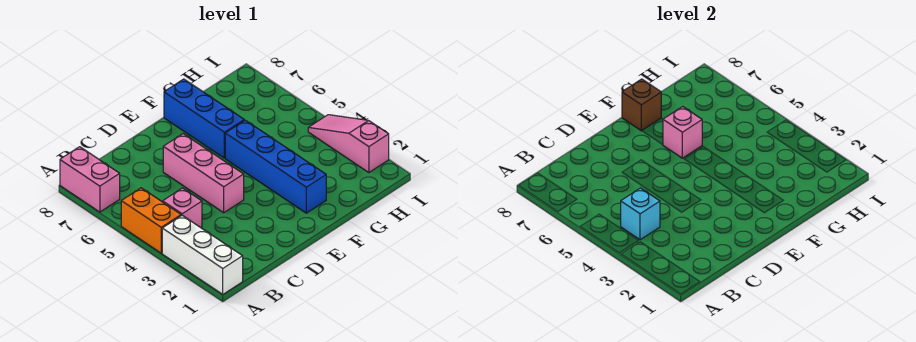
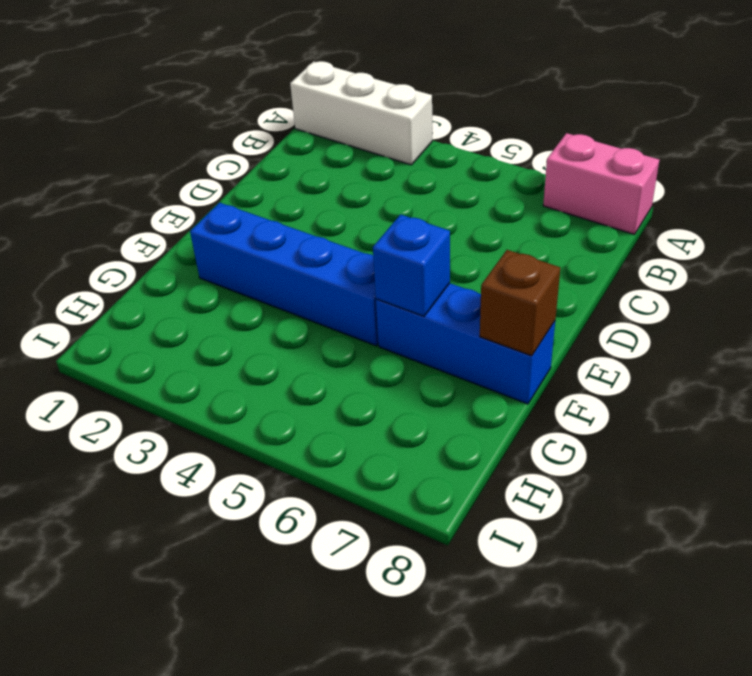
blue brick F6 level 2 -> pink brick F6 level 2
none -> orange brick A4:A5 level 1
none -> pink brick B4 level 1

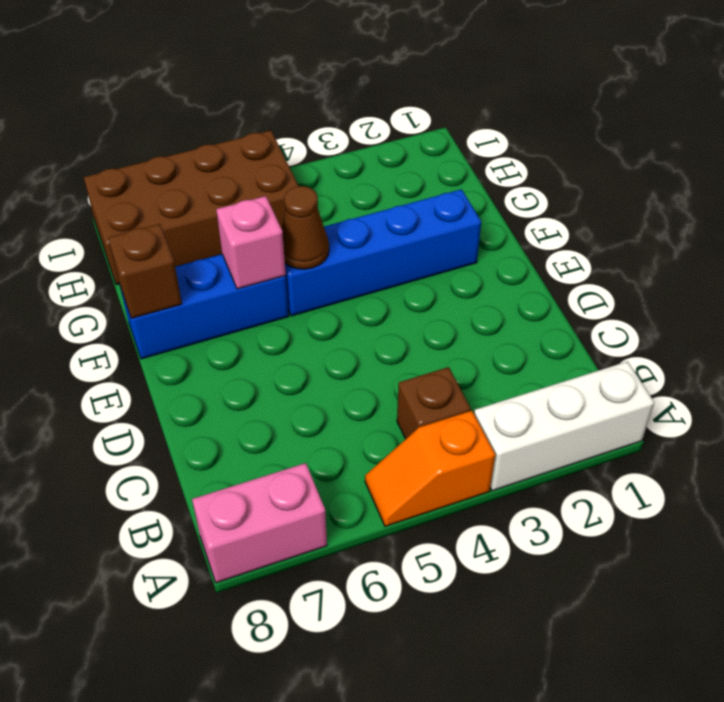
orange slope A4:A5 level 1 top 4 -> orange brick A4:A5 level 1
brown brick B4 level 1 -> pink brick B4 level 1
brown cone F5 level 2 -> none
brown brick H5:I8 level 1 -> none
none -> pink brick D4:D6 level 1
none -> pink slope I2:I4 level 1 top 2

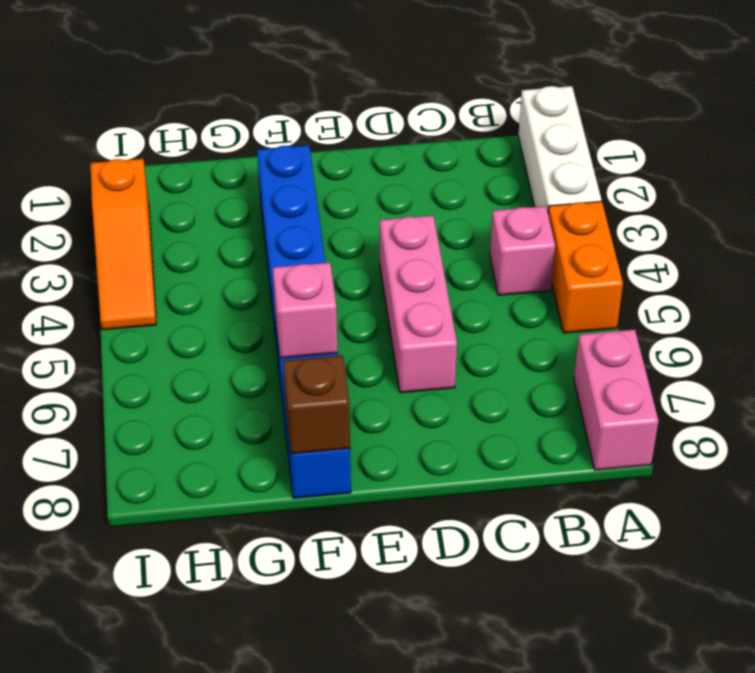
orange slope I2:I4 level 1 top 2 -> pink slope I2:I4 level 1 top 2
none -> cyan brick B4 level 2

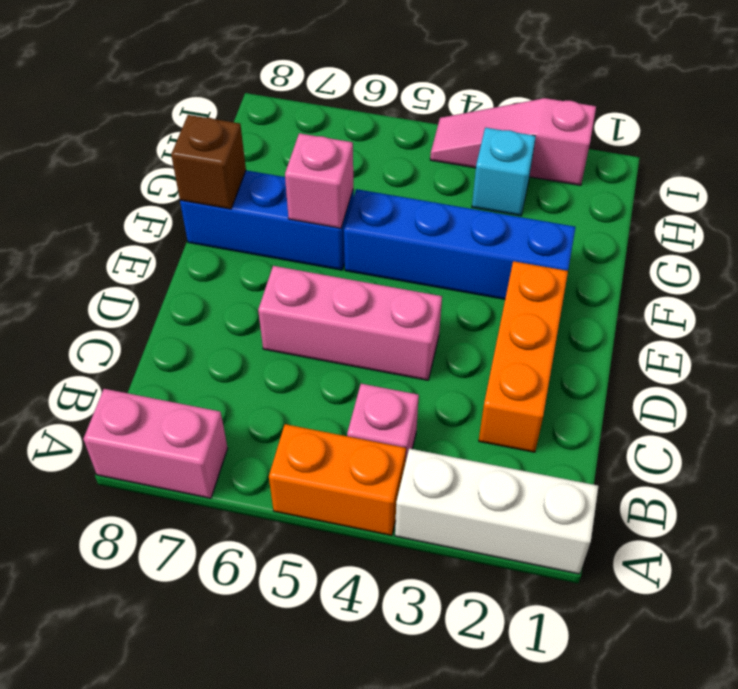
orange brick C2:E2 level 1 -> none
cyan brick H3 level 1 -> cyan brick B4 level 2

